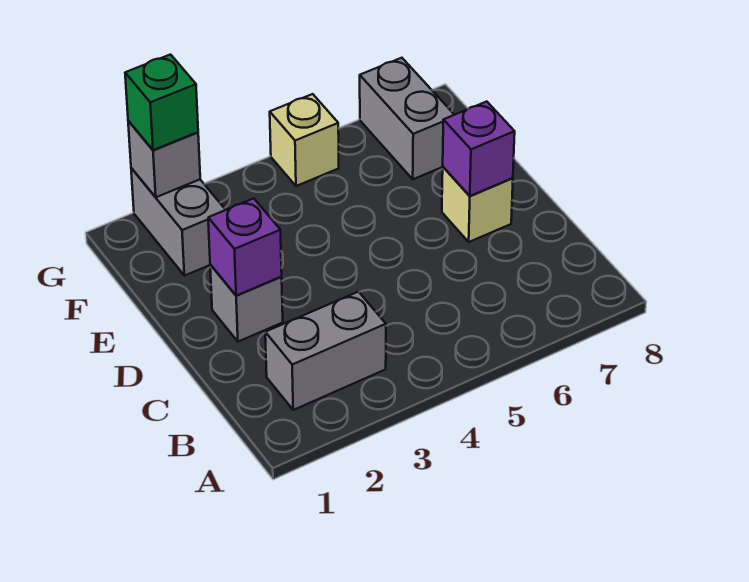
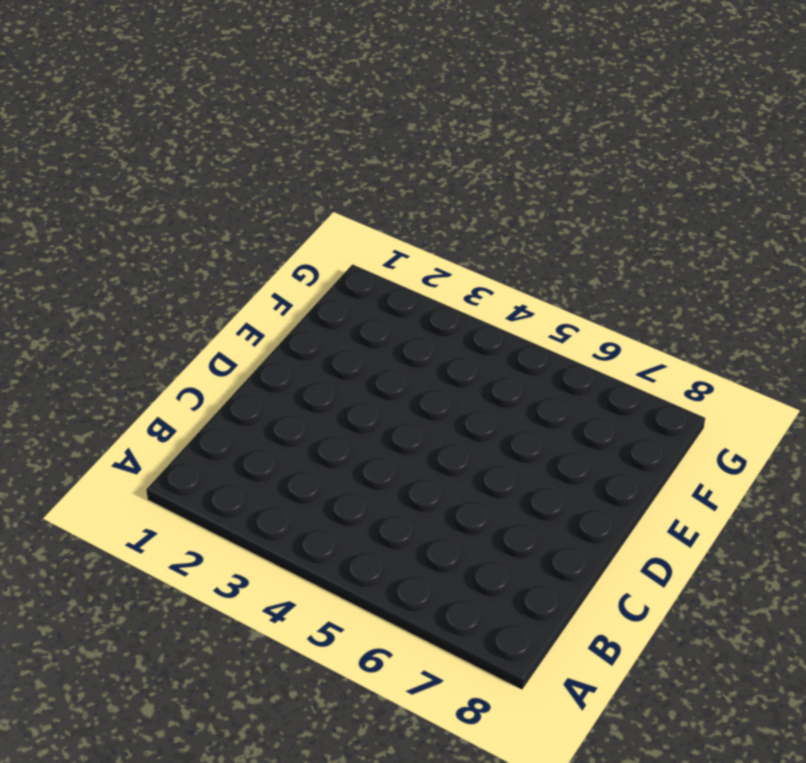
none -> grey brick B2:B3 level 1
none -> grey brick D2 level 1

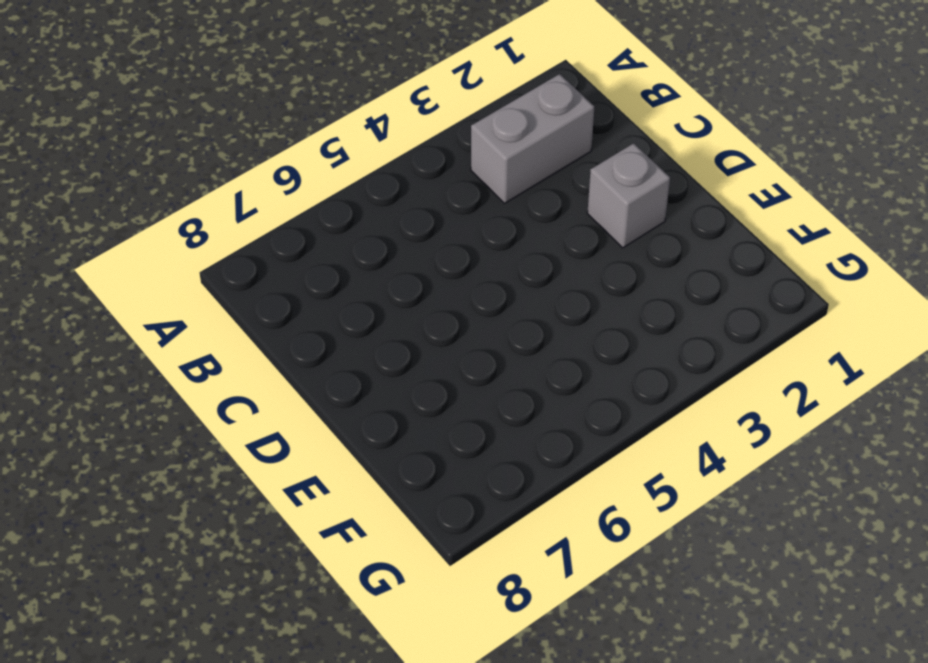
none -> tan brick D7 level 1
none -> grey brick F2:G2 level 1

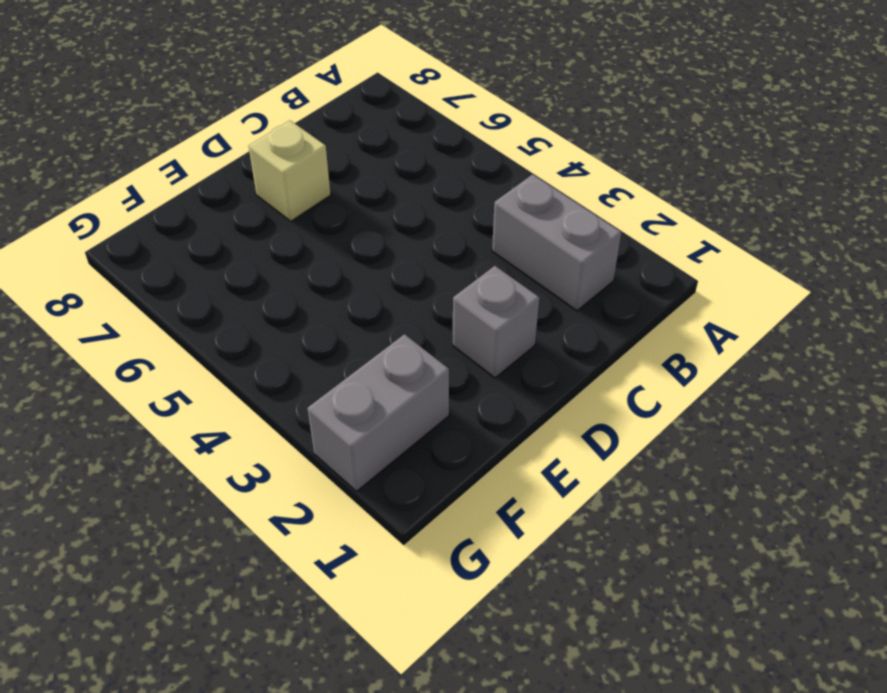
none -> grey brick F7:G7 level 1
none -> tan brick G5 level 1

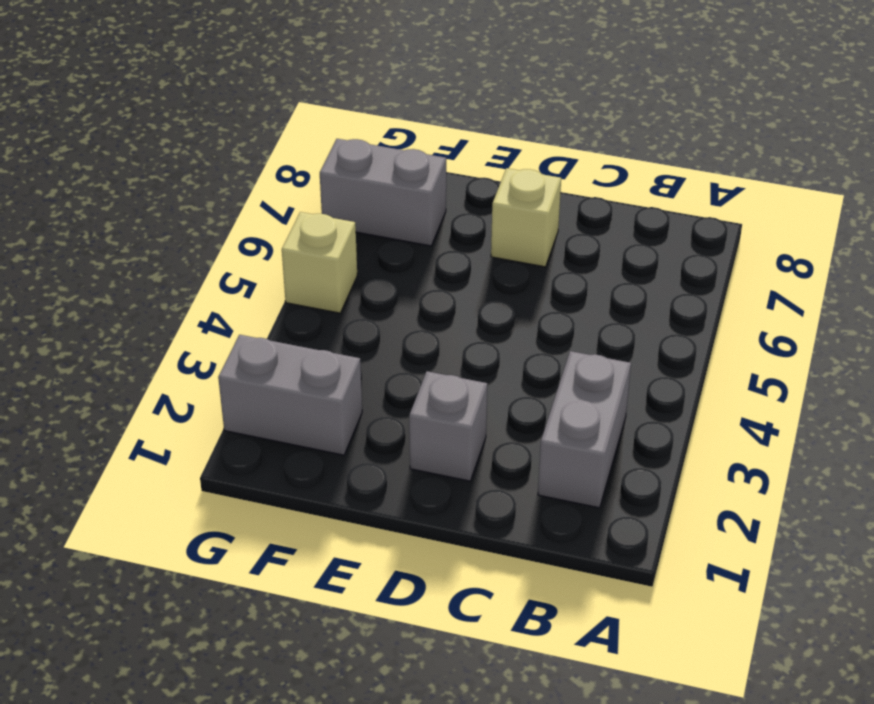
none -> purple brick D2 level 2
none -> purple brick D7 level 2

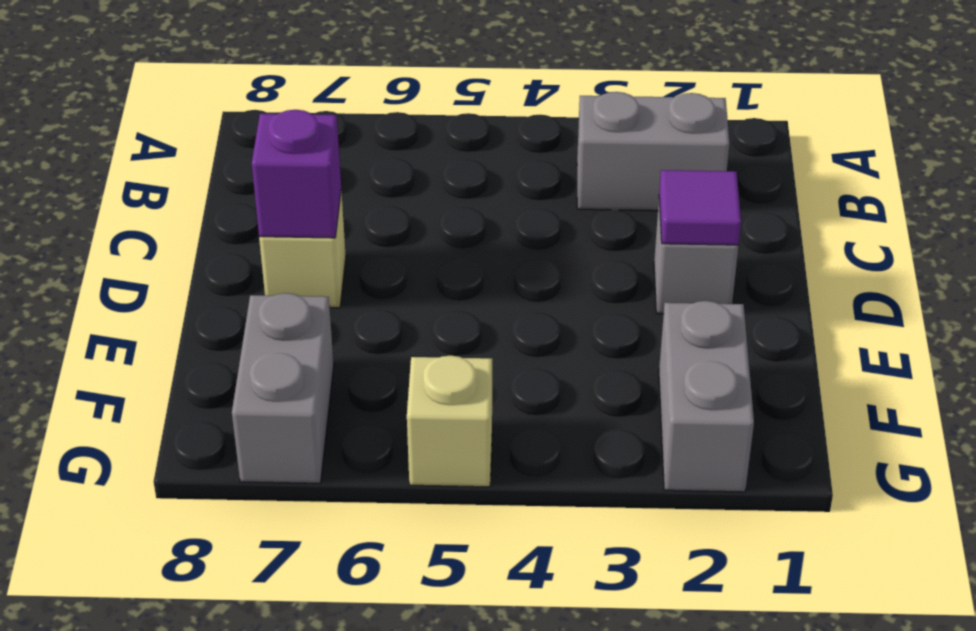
purple tile D2 level 2 -> purple brick D2 level 2
none -> grey brick G2 level 2
none -> green brick G2 level 3

